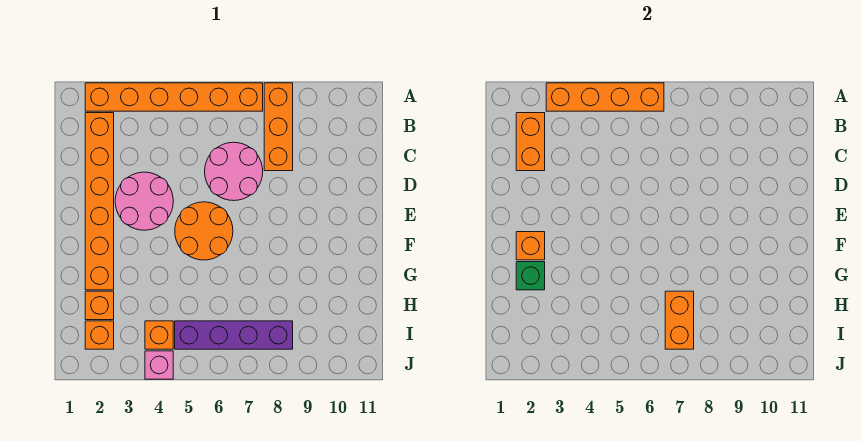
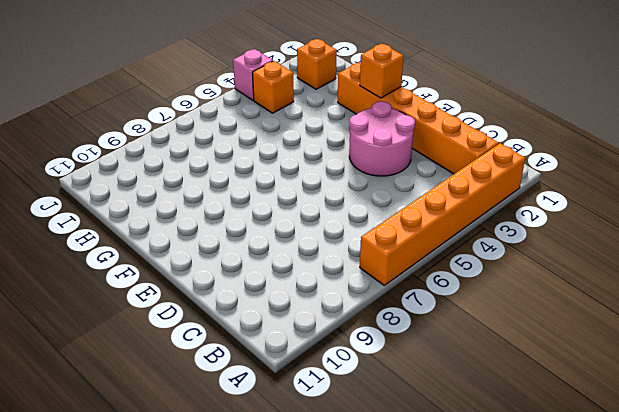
none -> orange brick A8:C8 level 1
none -> pink round brick C6:D7 level 1
none -> orange round brick E5:F6 level 1

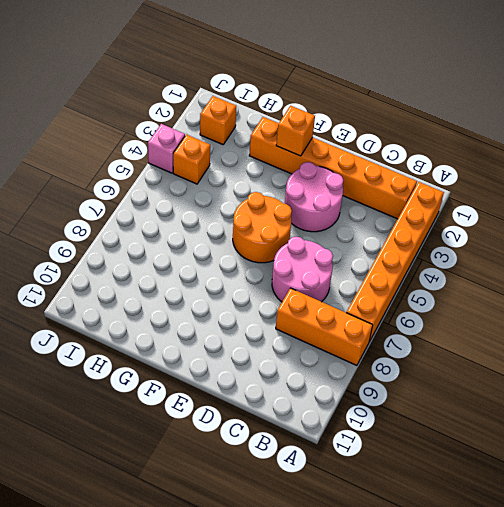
none -> orange brick H2 level 1
none -> purple brick I5:I8 level 1
none -> orange brick A3:A6 level 2

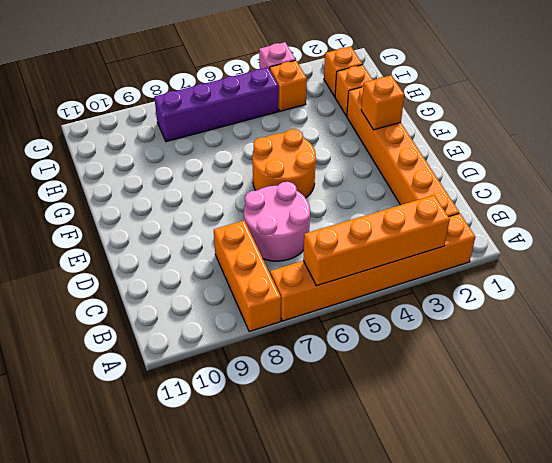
none -> pink round brick D3:E4 level 1
none -> orange brick B2:C2 level 2
none -> green brick G2 level 2

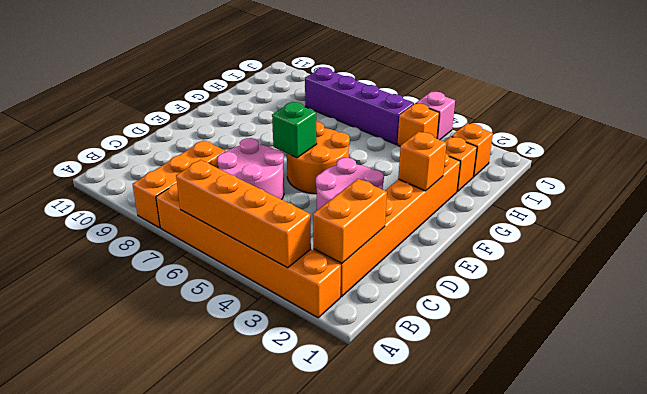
green brick E6 level 2 -> green brick G2 level 2
none -> orange brick H7:I7 level 2

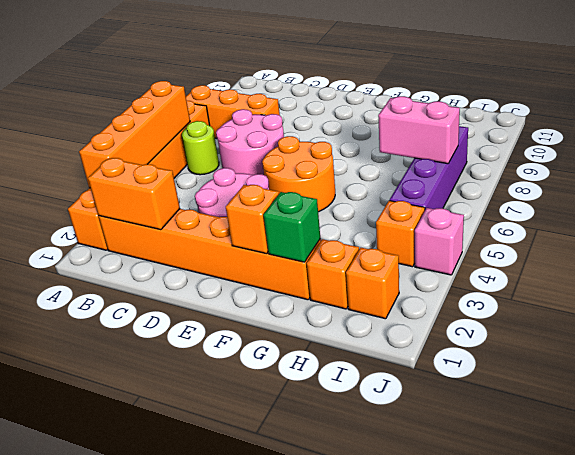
lime round brick B6 level 1 -> none
pink brick H7:I7 level 2 -> orange brick H7:I7 level 2

